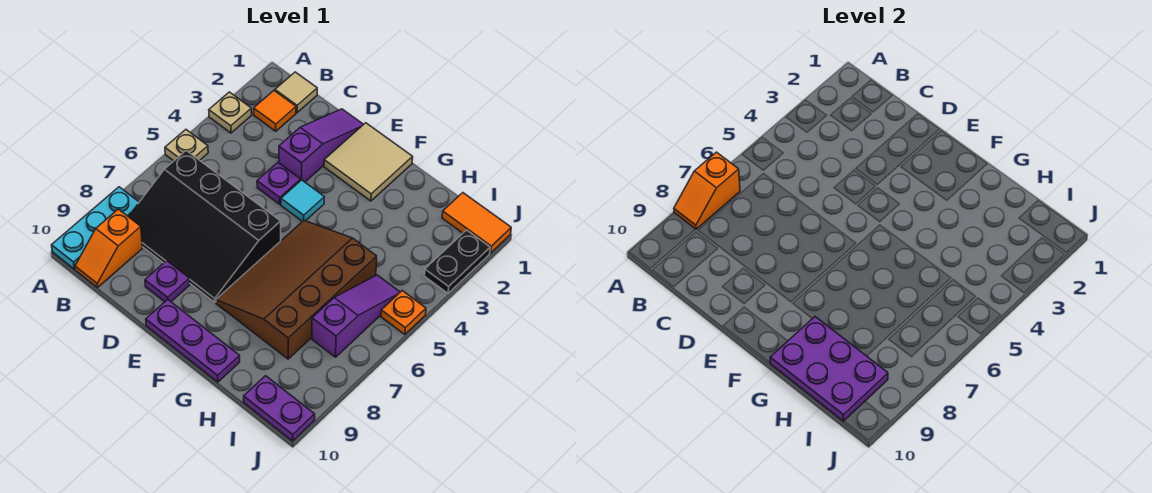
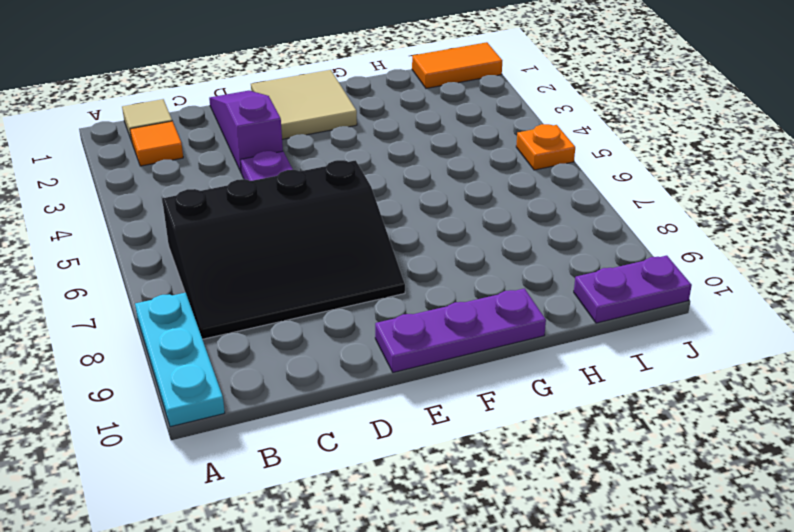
none -> tan plate A3 level 1
none -> tan plate A5 level 1
none -> orange slope B9:B10 level 1 top 9

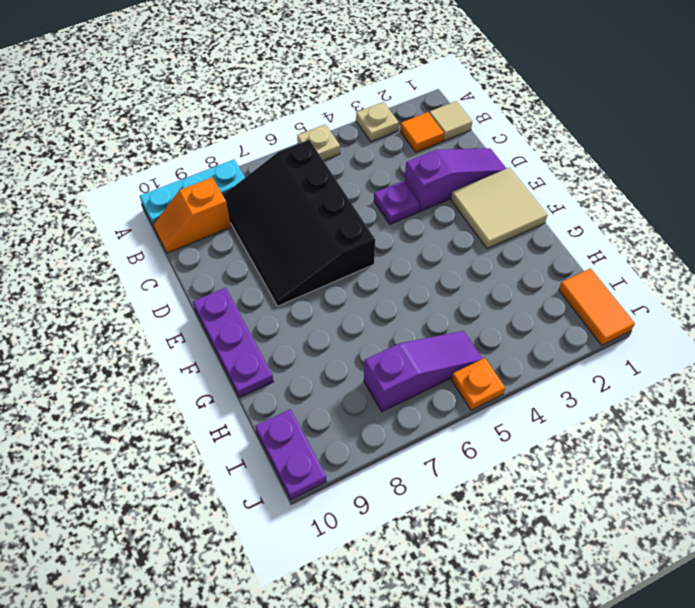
none -> purple plate D9 level 1
none -> cyan tile E4 level 1
none -> brown slope F5:H8 level 1 top H

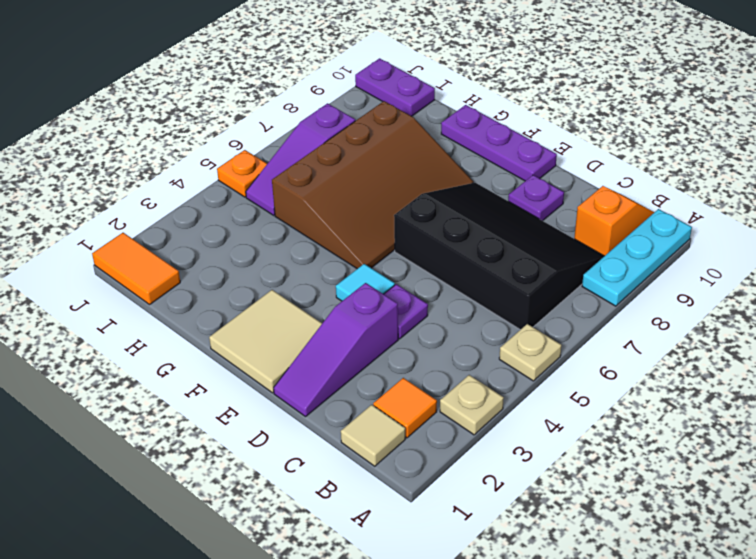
none -> black plate J2:J3 level 1
none -> orange slope A7:A8 level 2 top 7
none -> purple plate G9:I10 level 2

